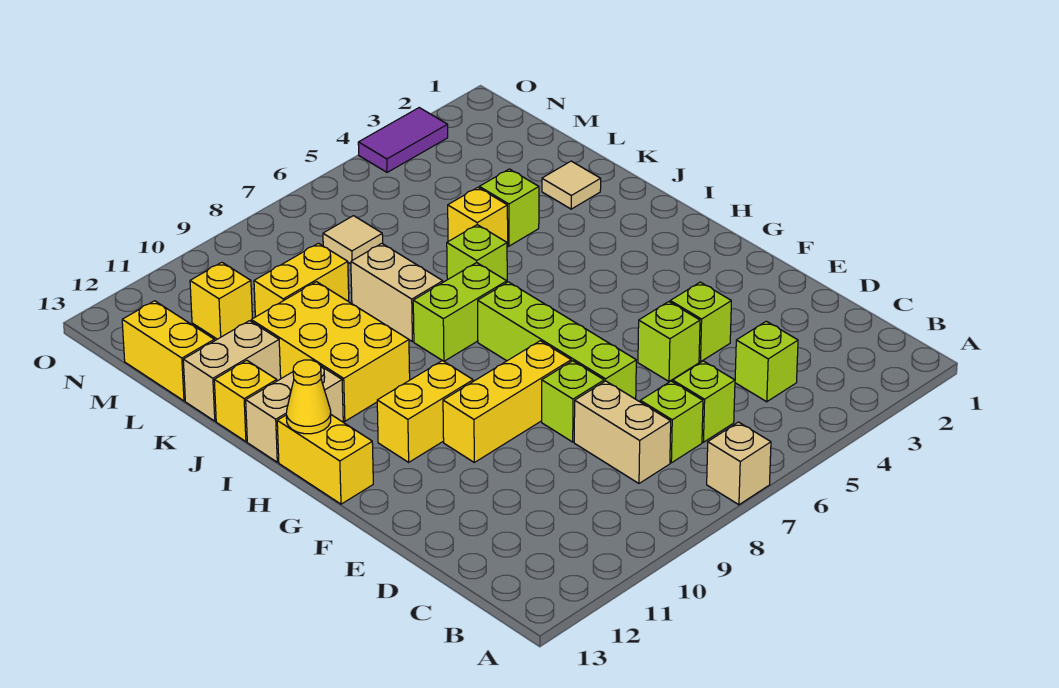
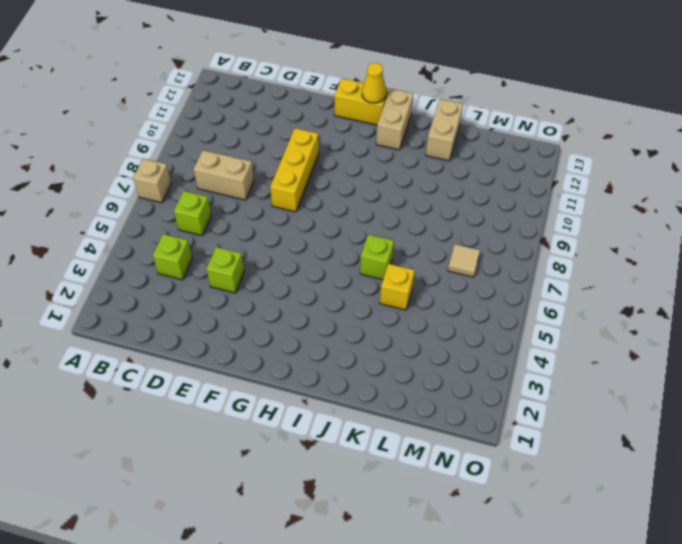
none -> lime brick C7 level 1
none -> lime brick E5 level 1
none -> lime brick E7:H7 level 1

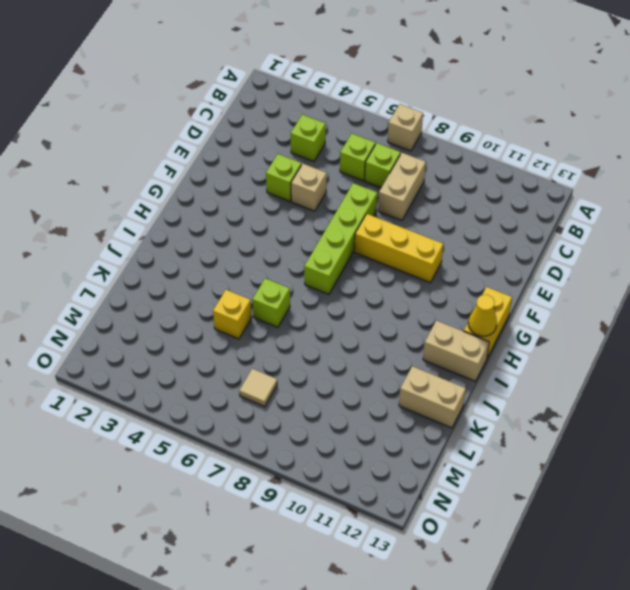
tan brick E5 level 1 -> lime brick E5 level 1
none -> lime brick E8 level 1
none -> yellow brick G10:G11 level 1
none -> lime brick I7:I8 level 1

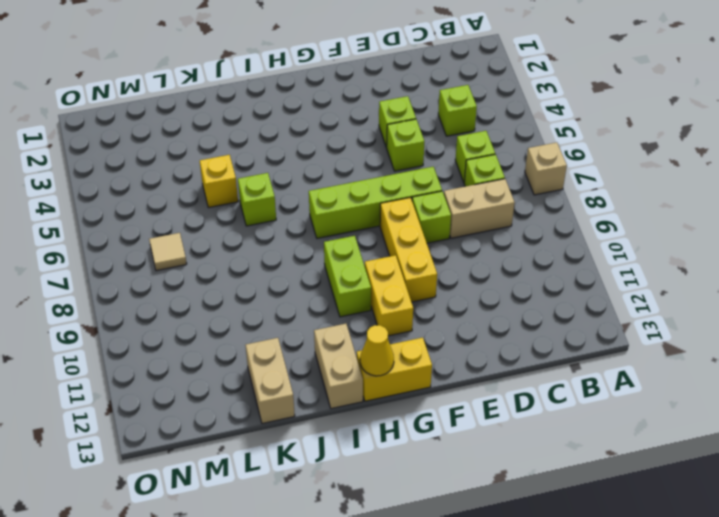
lime brick H9:H10 level 1 -> lime brick I7:I8 level 1
none -> yellow brick I10:K11 level 1
none -> tan brick J8:K8 level 1
none -> yellow brick J13 level 1

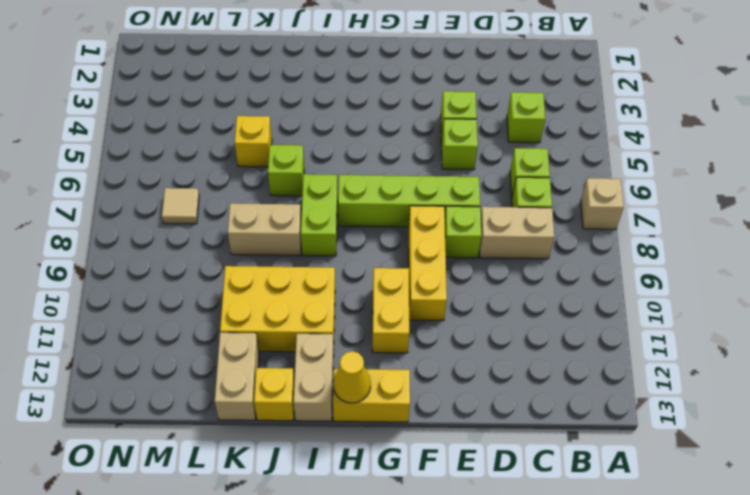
none -> tan tile K2 level 1
none -> lime brick K4 level 1
none -> yellow brick L9:L10 level 1

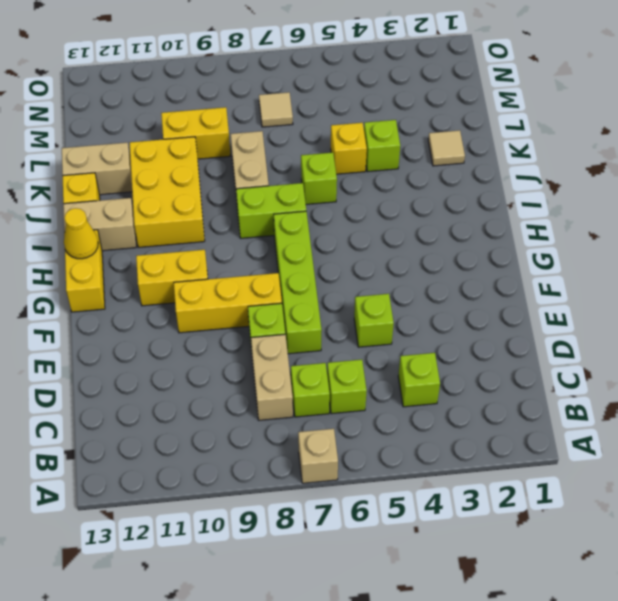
none -> lime brick E4 level 1
none -> yellow brick L13:M13 level 1
none -> yellow brick M11 level 1

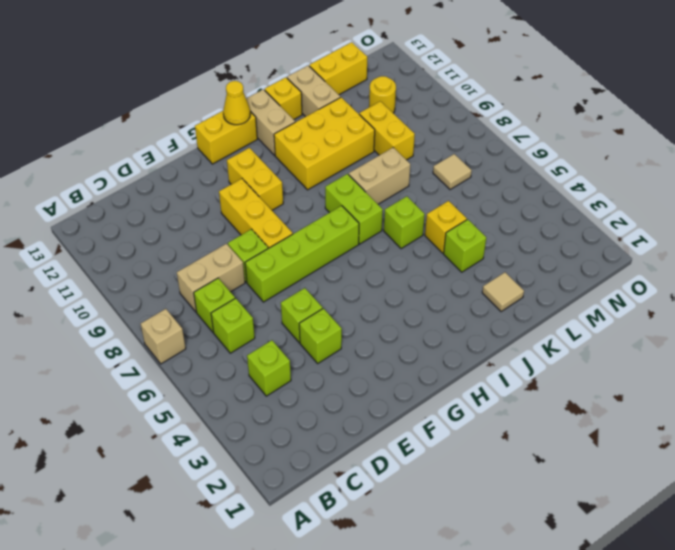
yellow round brick M11 level 1 -> yellow brick M11 level 1
none -> purple tile O3:O4 level 1

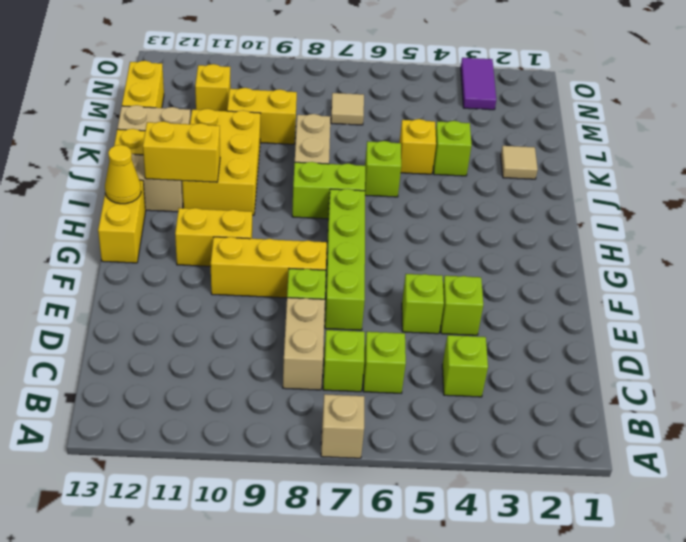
yellow brick I11:I12 level 2 -> none
purple tile N3:O3 level 1 -> purple tile O3:O4 level 1

